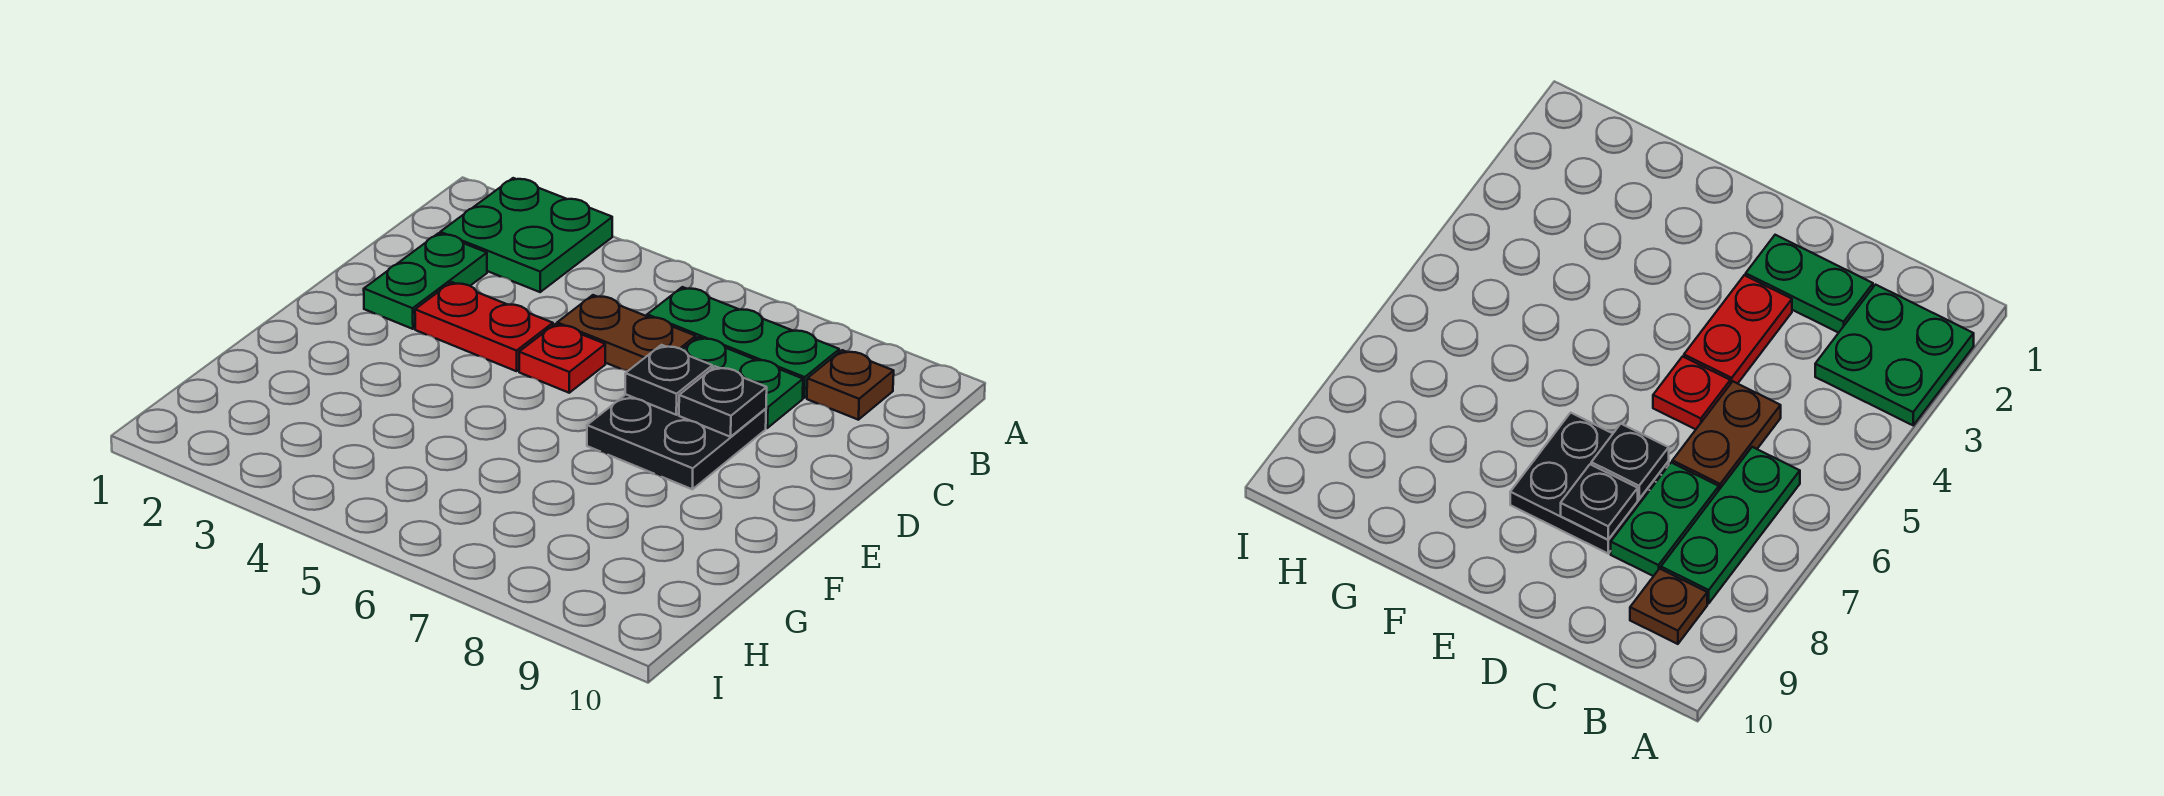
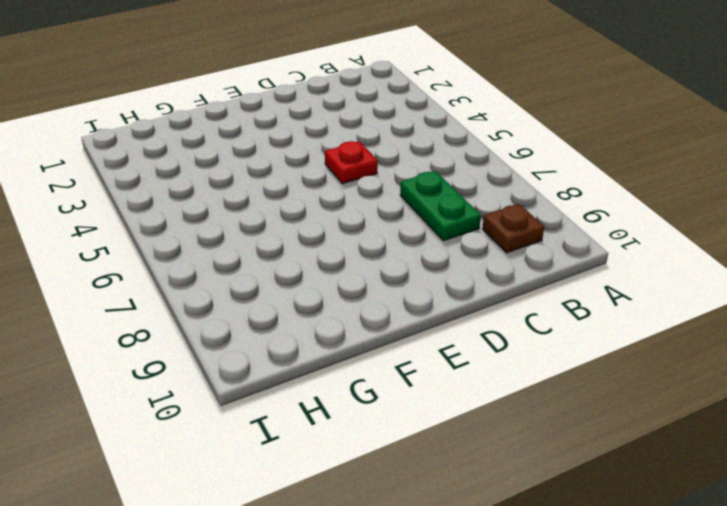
none -> green plate A2:B3 level 1
none -> green plate B6:B8 level 1

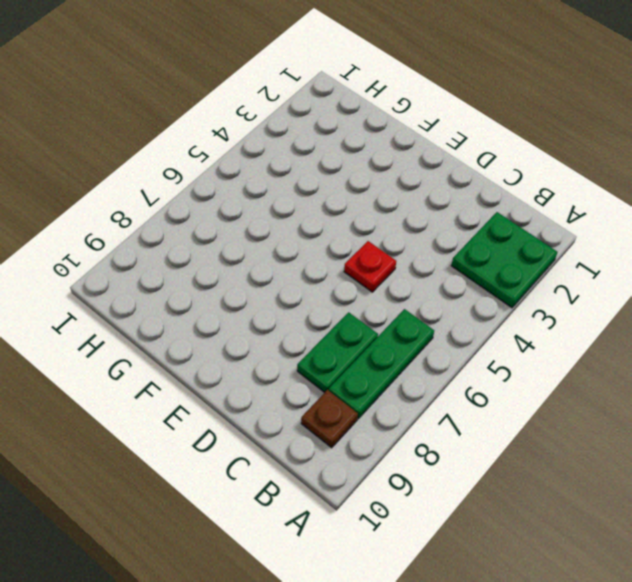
none -> green plate C2:D2 level 1
none -> brown plate C5:C6 level 1

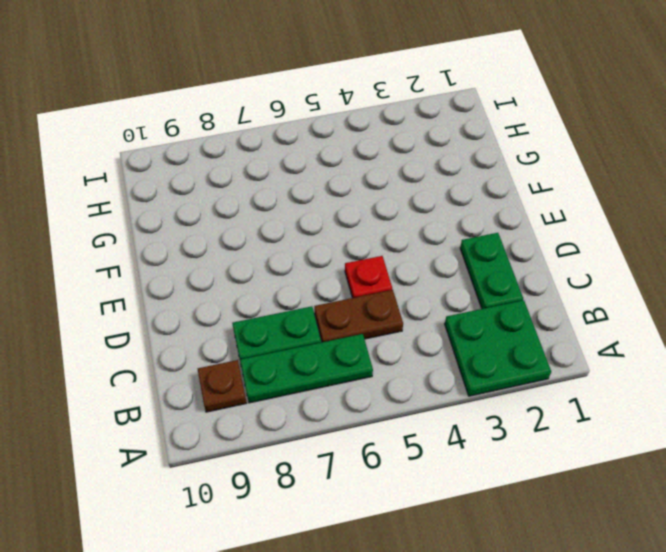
none -> red plate D3:D4 level 1
none -> black plate D7:E8 level 1

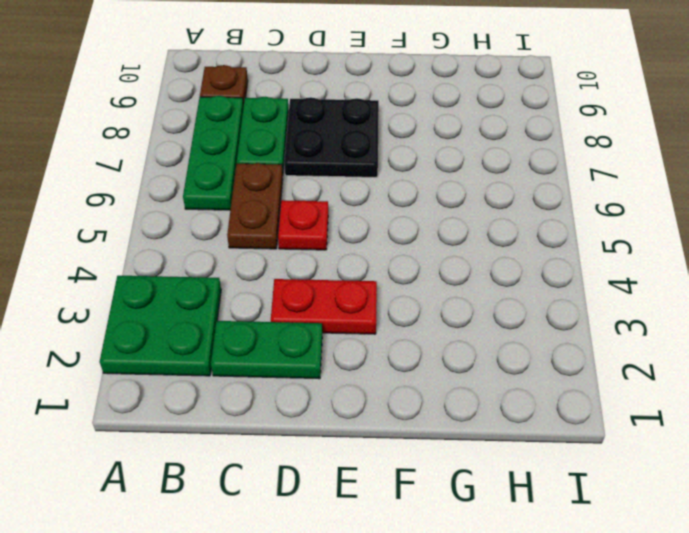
red plate D3:E3 level 1 -> red plate D3:D4 level 1
none -> black plate D7 level 2
none -> black plate D8 level 2

